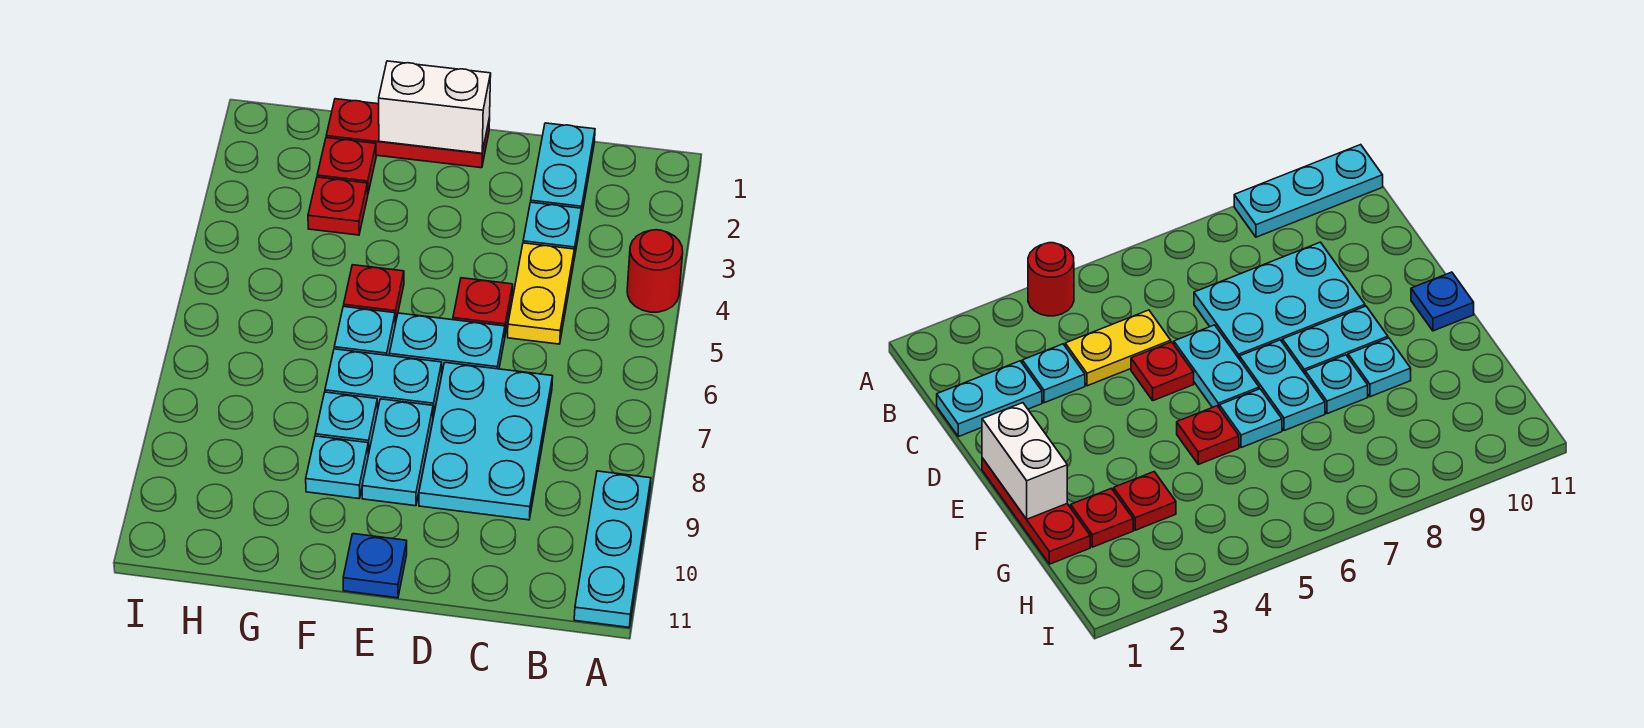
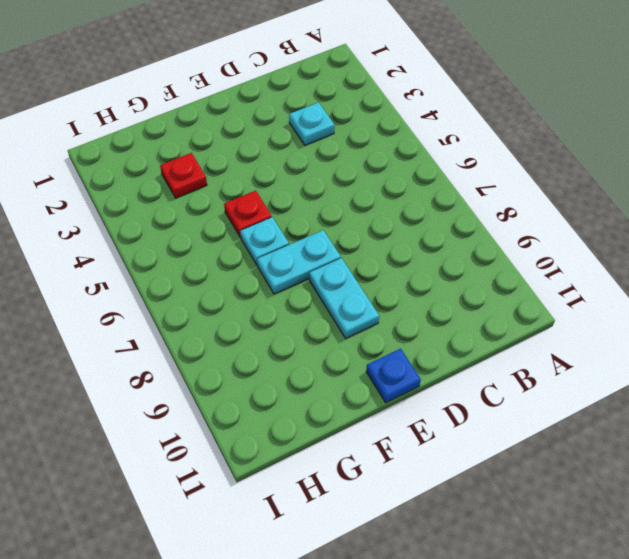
none -> red round brick A4 level 1
none -> cyan plate A9:A11 level 1
none -> cyan plate C1:C2 level 1

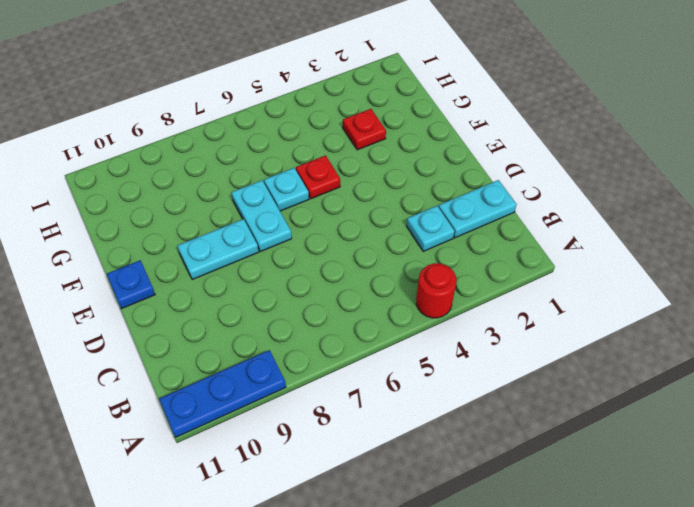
blue plate A9:A11 level 1 -> cyan plate A9:A11 level 1
none -> yellow plate C4:C5 level 1
none -> cyan plate C7:D9 level 1
none -> red plate D5 level 1

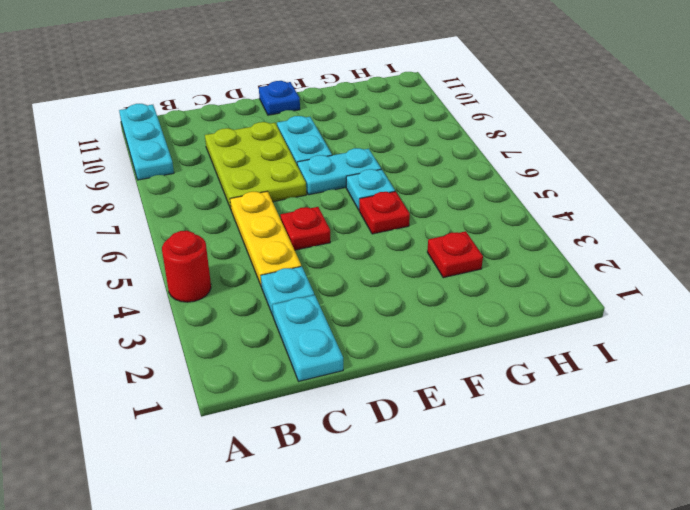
yellow plate C4:C6 level 1 -> yellow plate C4:C5 level 1
lime plate C7:D9 level 1 -> cyan plate C7:D9 level 1
none -> cyan plate D6:E6 level 1
none -> red plate E1:G1 level 1
none -> cyan plate F8 level 1

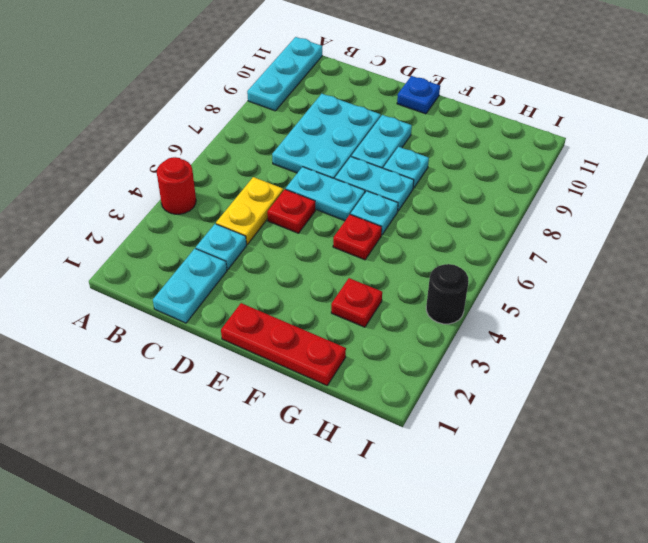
black round brick I4 level 1 -> none
none -> cyan plate F9 level 1
none -> red plate G2 level 1
none -> white brick E1:F1 level 2

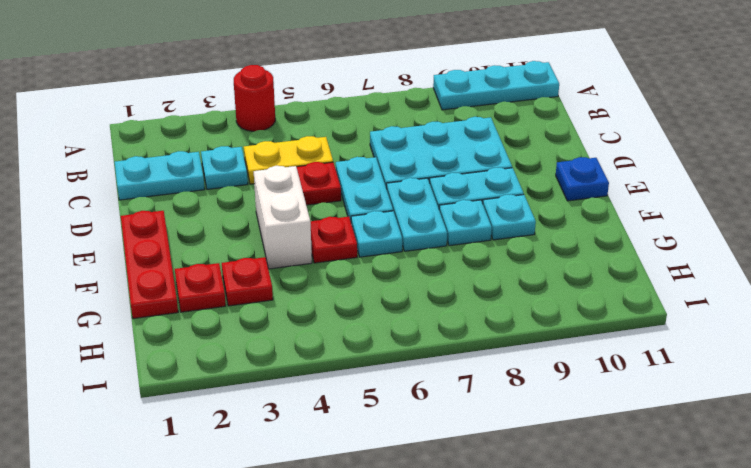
white brick E4:F4 level 1 -> white brick E1:F1 level 2

